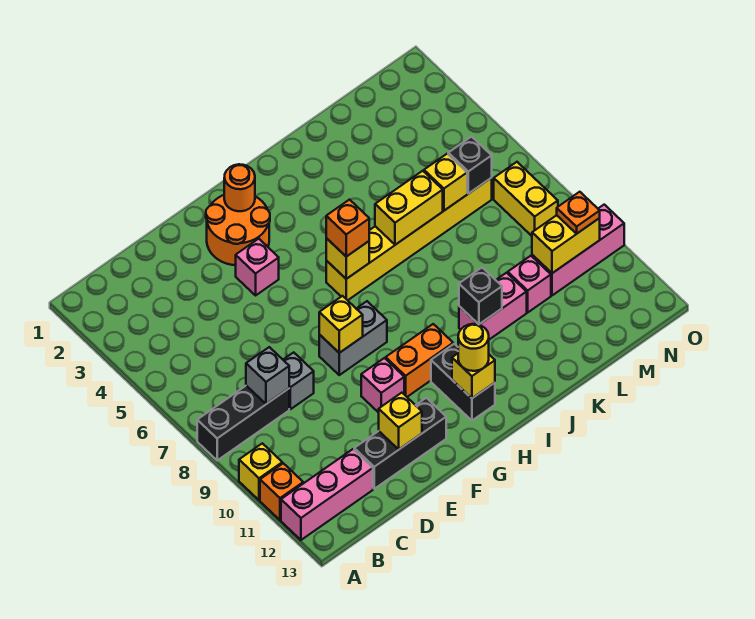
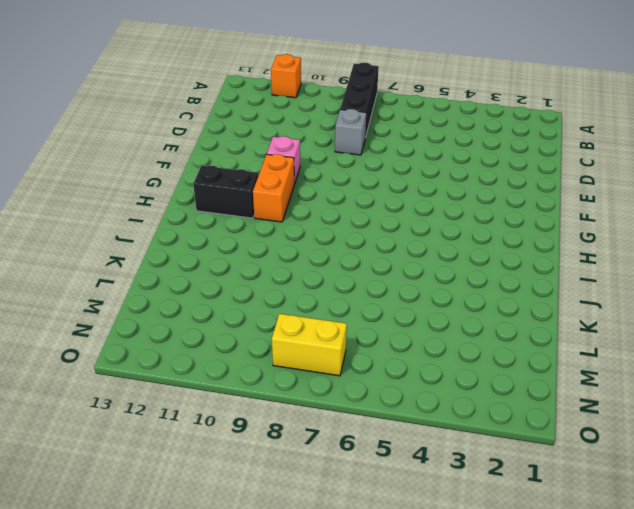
none -> yellow brick A10 level 1
none -> pink brick A12:C12 level 1
none -> black brick D12:F12 level 1
none -> orange round brick F2:G3 level 1

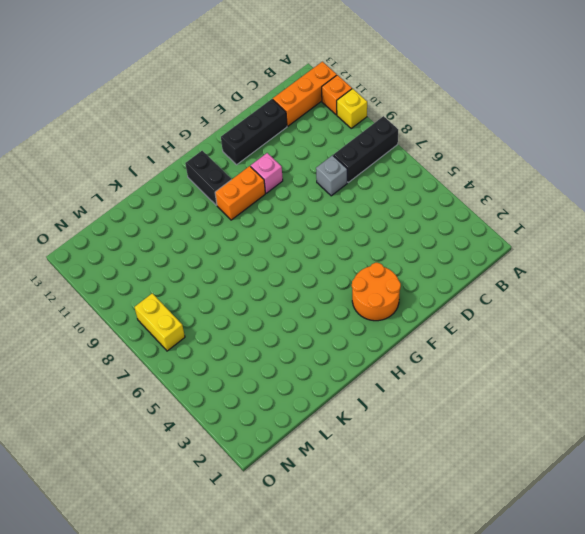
orange brick A12:C12 level 1 -> pink brick A12:C12 level 1
none -> pink brick F4 level 1
none -> grey brick F8:G8 level 1
none -> yellow brick H6:M6 level 1
none -> pink brick J10:K10 level 1

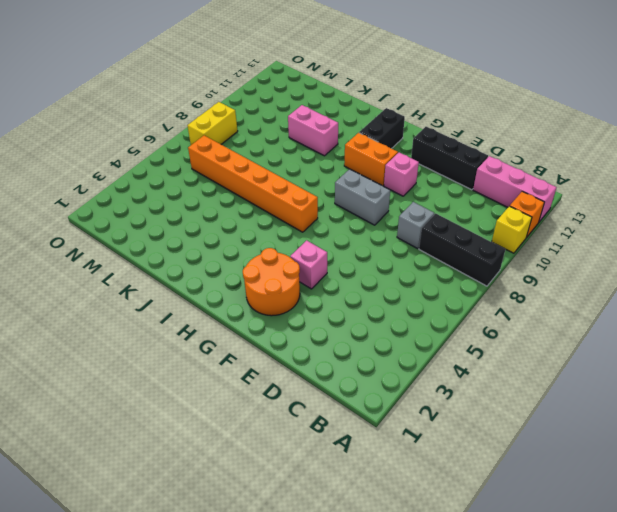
orange brick H6:M6 level 1 -> yellow brick H6:M6 level 1
none -> pink brick L10 level 1
none -> pink brick M10:O10 level 1
none -> grey brick C8 level 2
none -> yellow brick E12 level 2

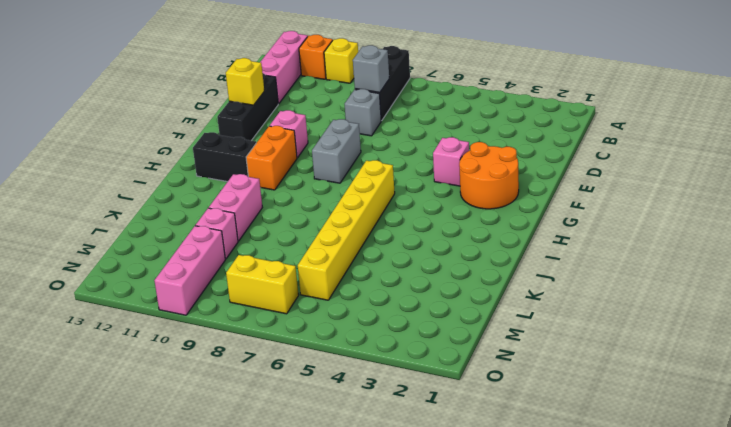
none -> yellow brick F8 level 2
none -> orange round brick G2 level 2
none -> yellow brick H6 level 2
none -> yellow brick H12 level 2

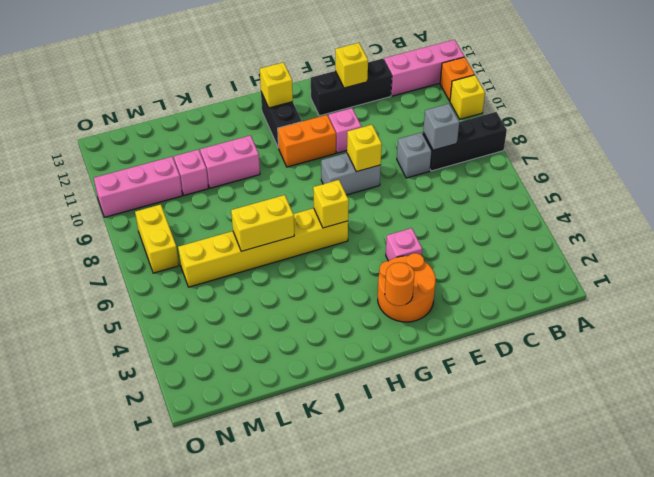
none -> black brick J10 level 2
none -> yellow brick L6 level 2
none -> black brick M6 level 2
none -> yellow brick M10:N10 level 2

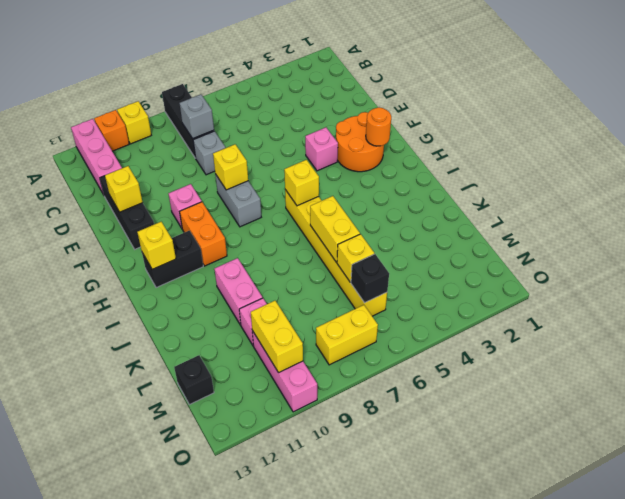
black brick M13 level 1 -> black brick J10 level 2
none -> orange brick H6 level 3
none -> yellow round brick H12 level 3
none -> orange plate N10 level 3

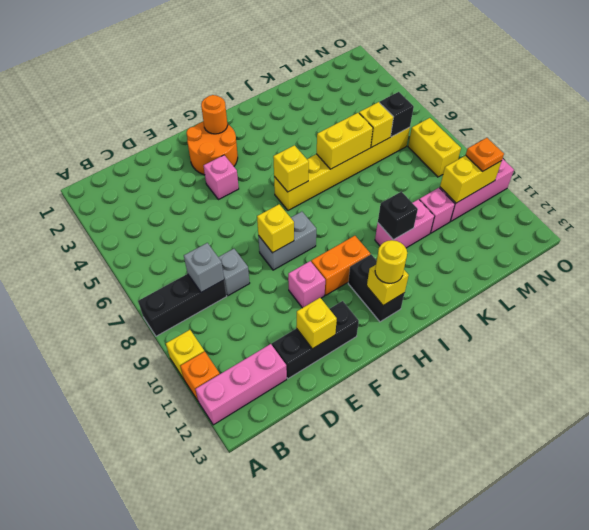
none -> orange brick H6 level 3

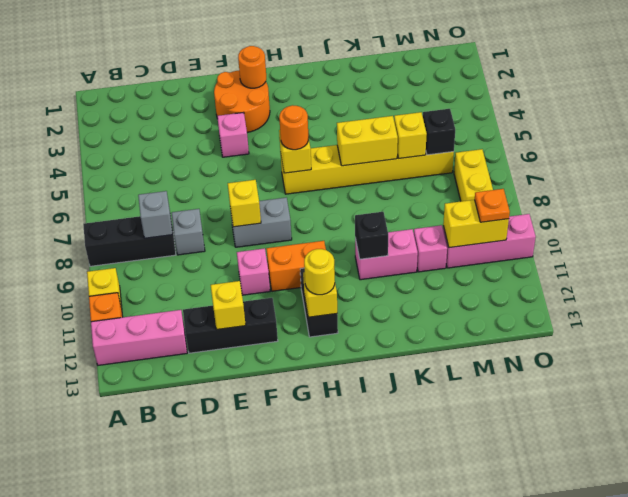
orange round brick H6 level 3 -> orange brick H6 level 3

